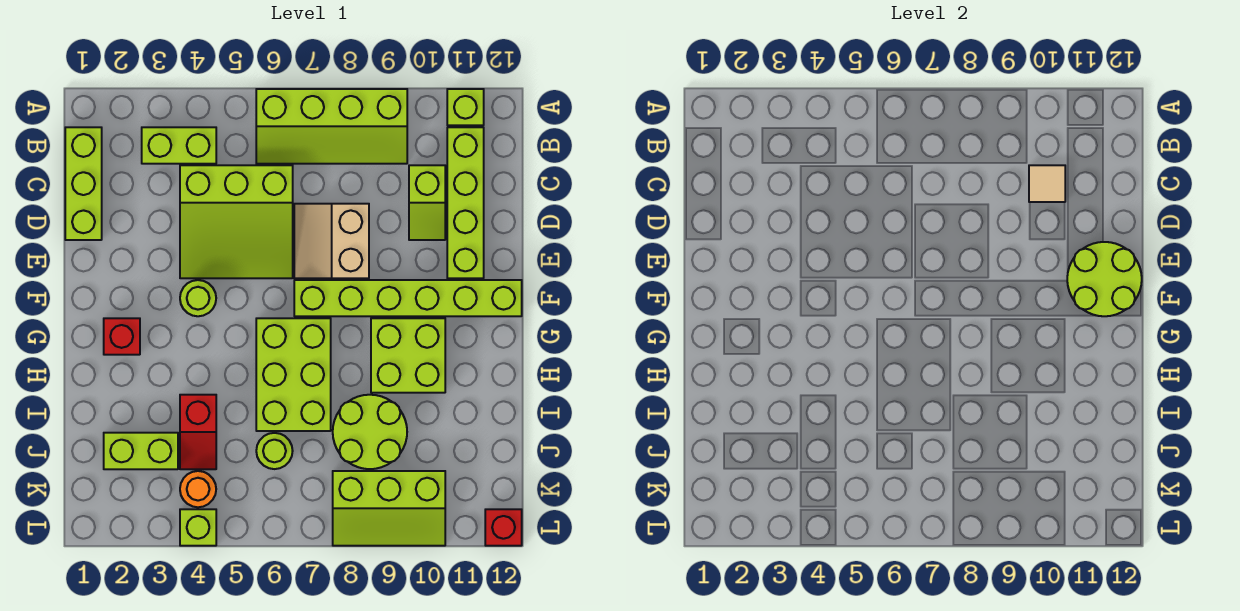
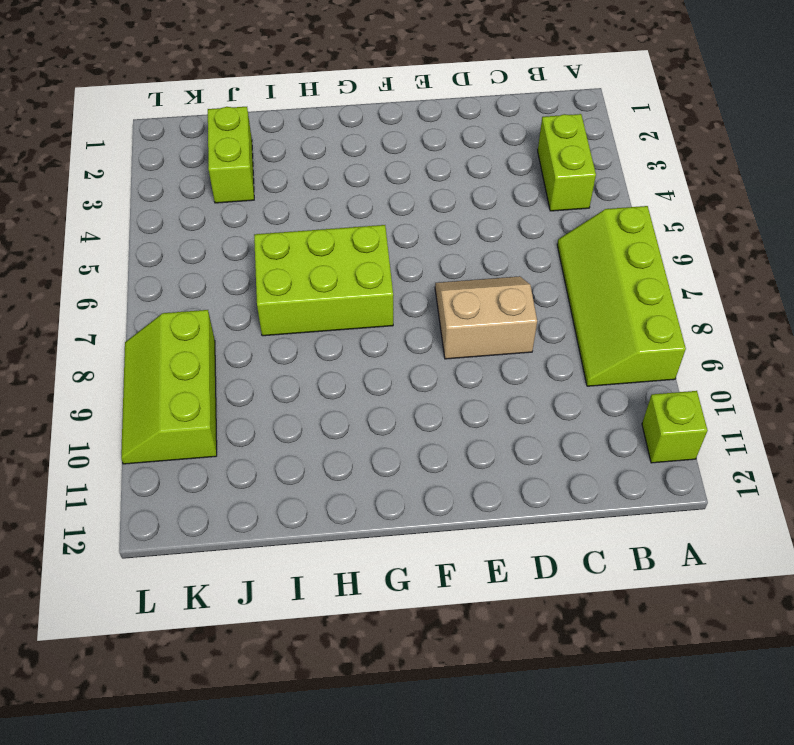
none -> lime brick B1:D1 level 1
none -> lime brick B11:E11 level 1
none -> lime slope C4:E6 level 1 top C

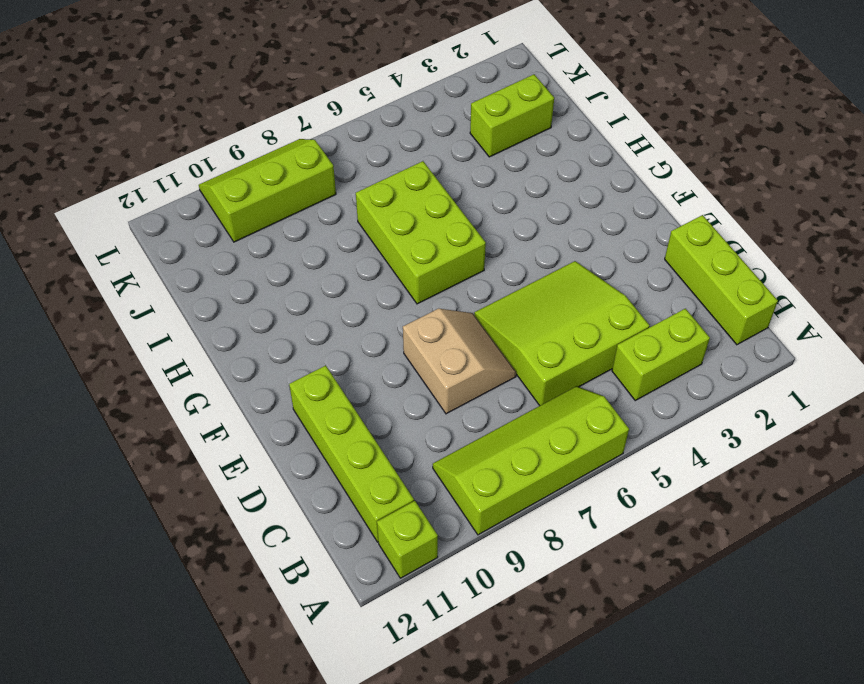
none -> lime slope C10:D10 level 1 top C
none -> lime round brick F4 level 1
none -> lime brick F7:F12 level 1

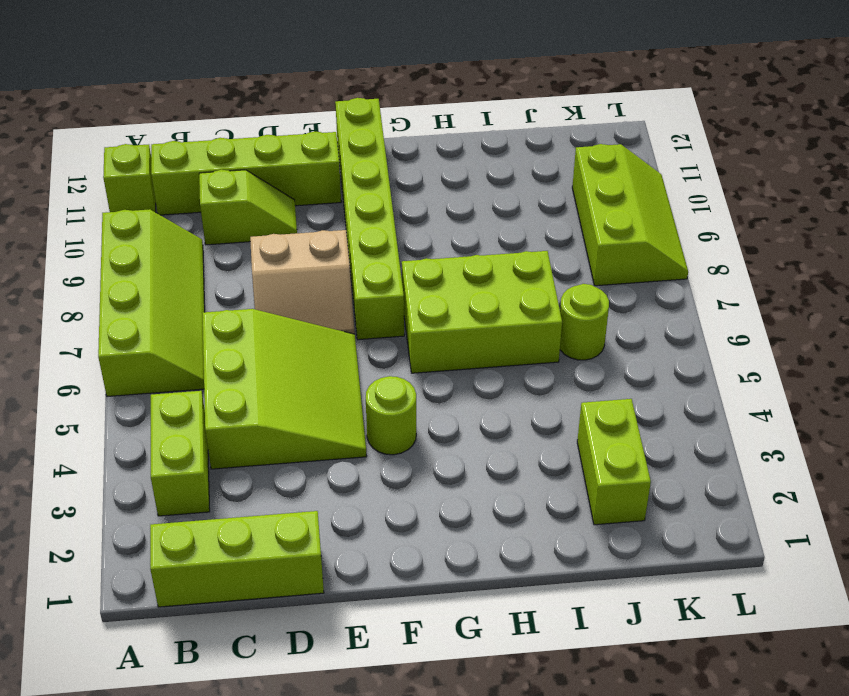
none -> red brick G2 level 1
none -> lime brick G9:H10 level 1
none -> red slope I4:J4 level 1 top I

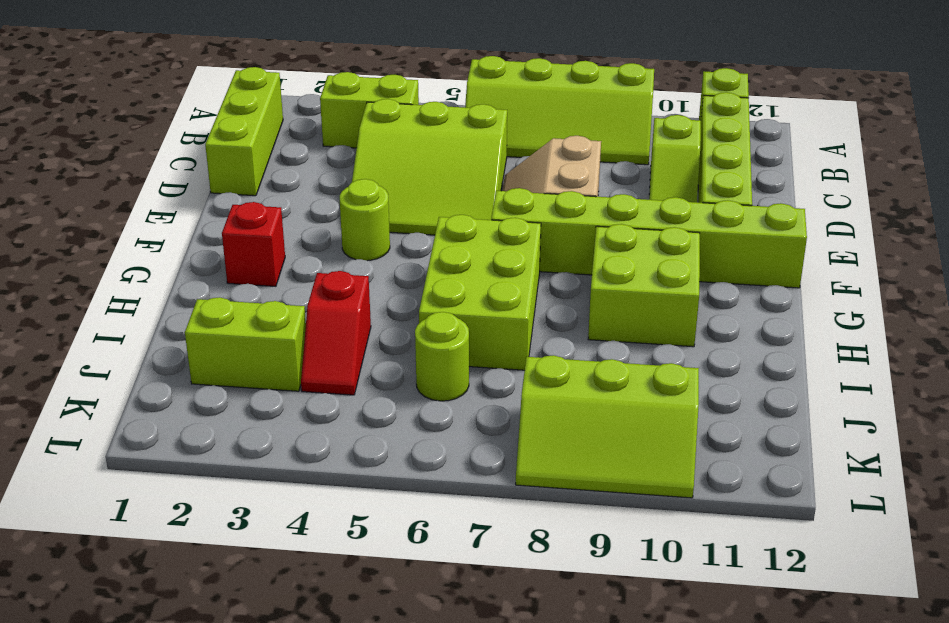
none -> lime round brick I8:J9 level 1
none -> orange round brick K4 level 1
none -> lime brick L4 level 1

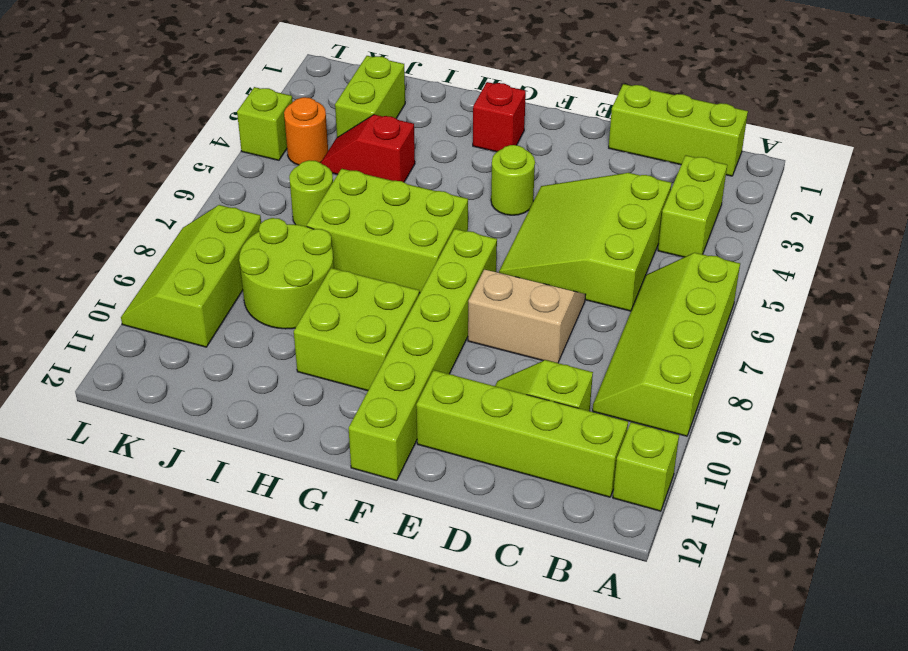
none -> red brick L12 level 1
none -> tan tile C10 level 2
none -> lime round brick E11:F12 level 2

